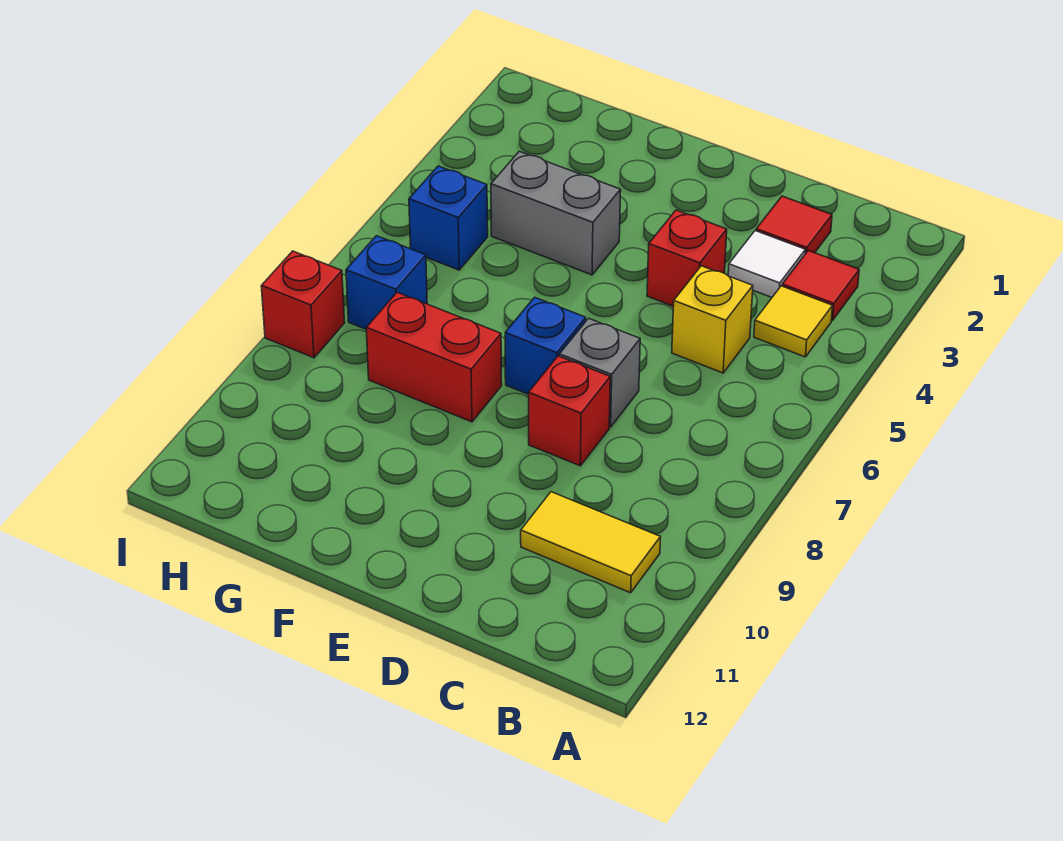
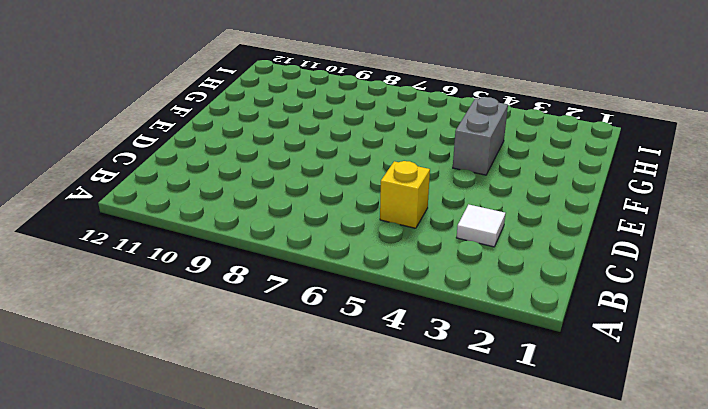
none -> red tile B3 level 1
none -> yellow tile B4 level 1
none -> yellow tile B10:C10 level 1

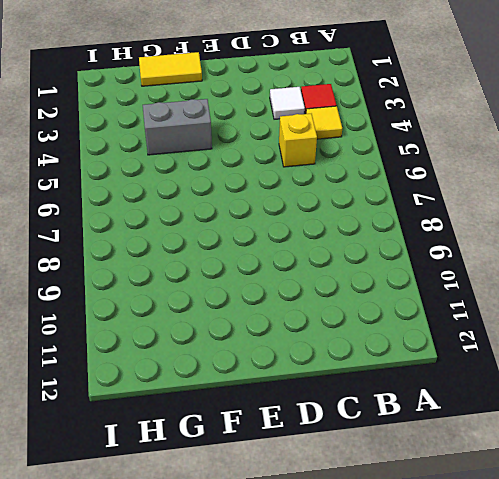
yellow tile F1:G1 level 1 -> yellow tile B10:C10 level 1
none -> red tile C2 level 1
none -> red brick D4 level 1
none -> grey brick D7 level 1

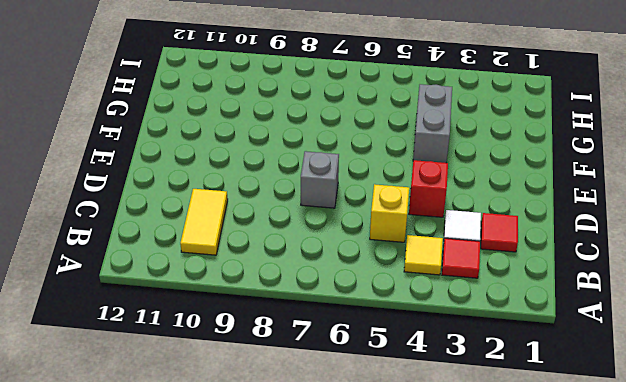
none -> red brick D8 level 1
none -> blue brick E7 level 1
none -> red brick F8:G8 level 1

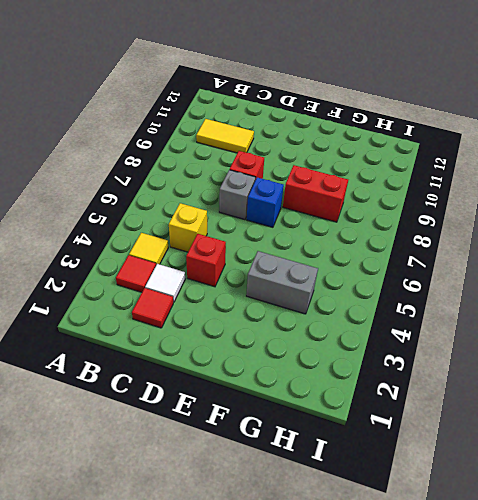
none -> blue brick H5 level 1
none -> blue brick H7 level 1
none -> red brick I8 level 1

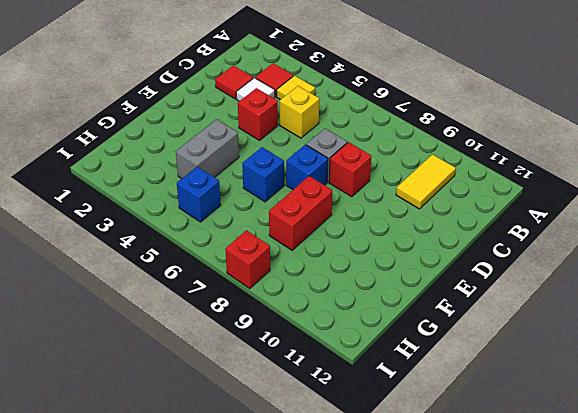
blue brick F6 level 1 -> blue brick H7 level 1

